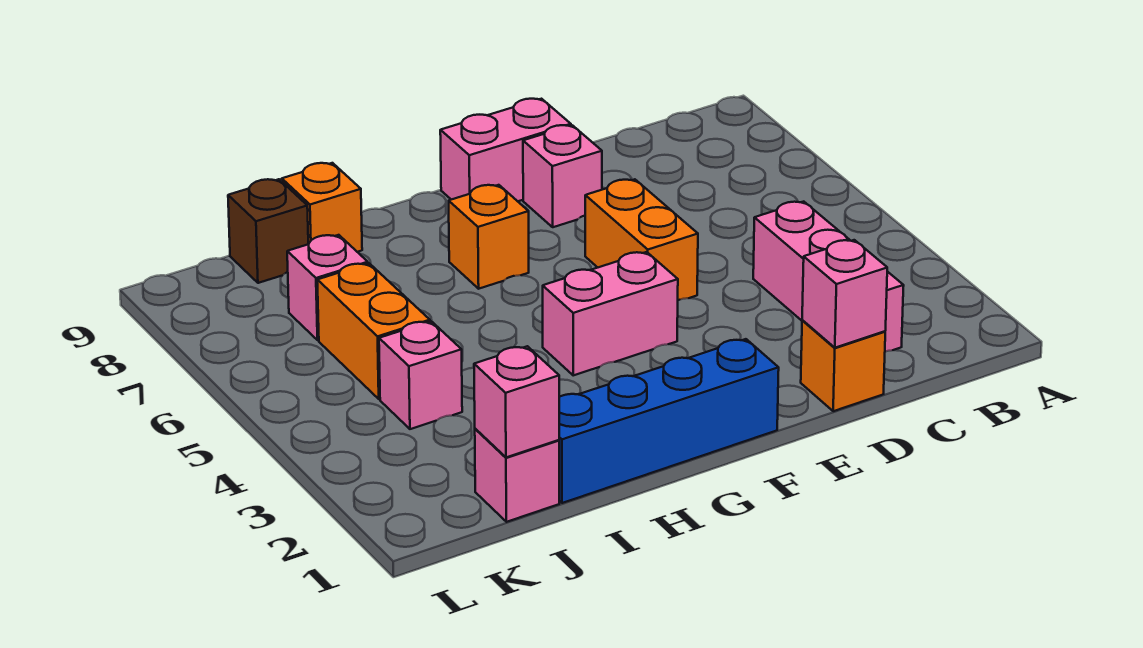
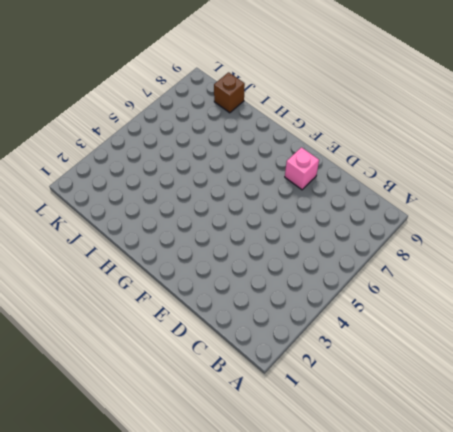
none -> pink brick C2:C4 level 1
none -> orange brick D1 level 1
none -> orange brick E5:E6 level 1

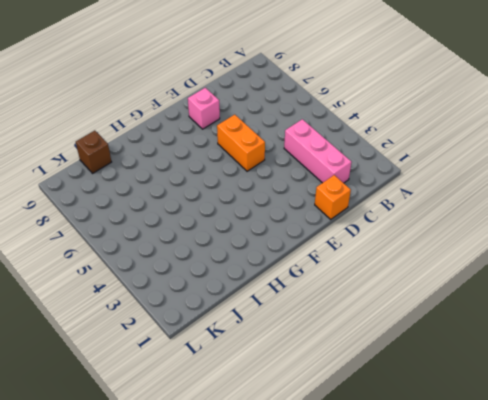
none -> pink brick E9:F9 level 1
none -> blue brick F1:I1 level 1
none -> pink brick F4:G4 level 1

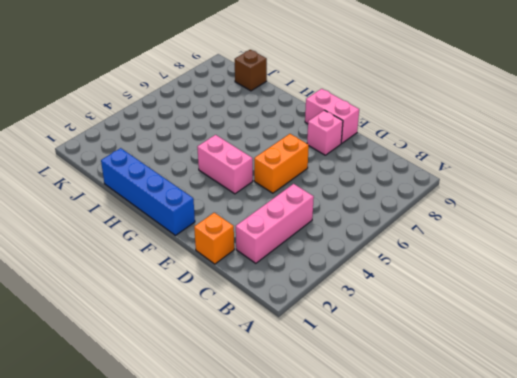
none -> orange brick G7 level 1
none -> orange brick I9 level 1
none -> pink brick J1 level 1

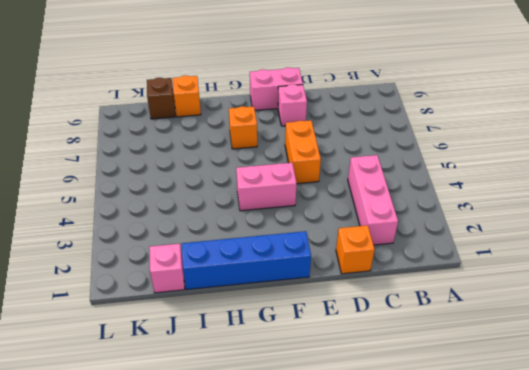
none -> pink brick J4 level 1
none -> orange brick J5:J6 level 1
none -> pink brick J7 level 1

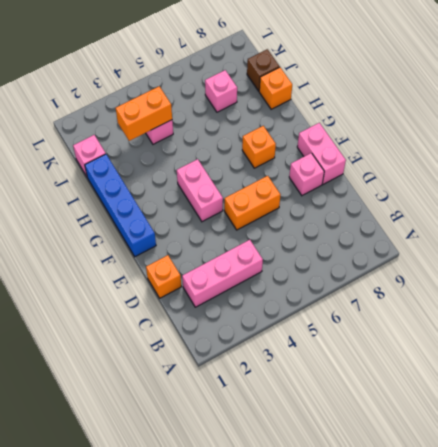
orange brick J3:J4 level 2 -> orange brick J5:J6 level 1
none -> pink brick D1 level 2
none -> pink brick J1 level 2

